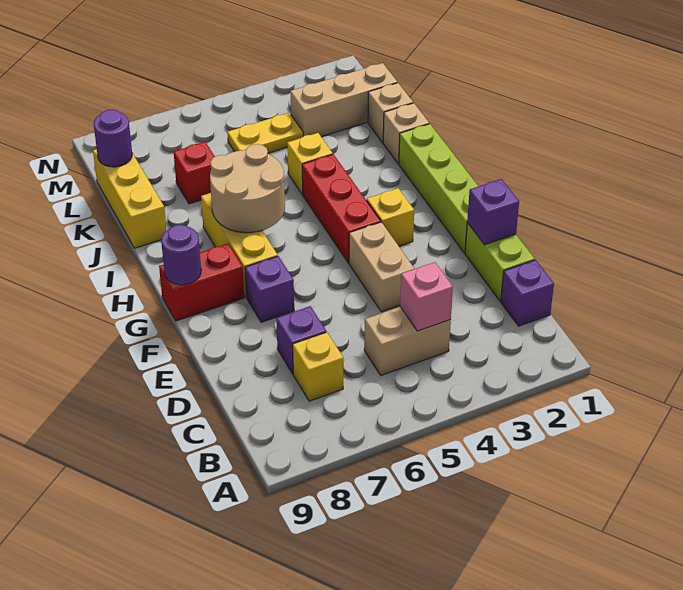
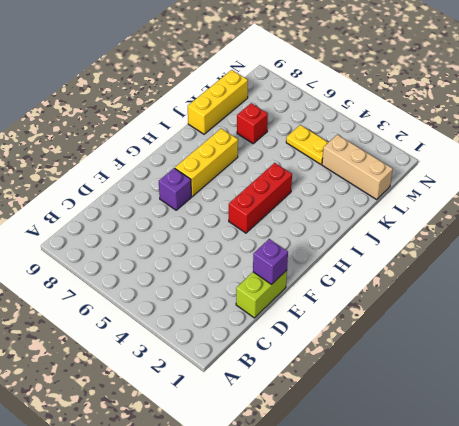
none -> purple brick C1 level 1
none -> tan brick C4:C5 level 1
none -> yellow brick C7 level 1

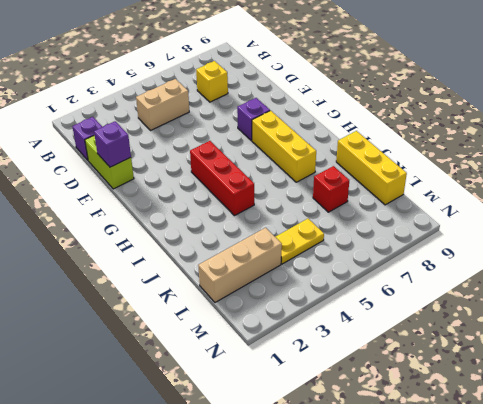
none -> purple brick D7 level 1
none -> tan brick E4:F4 level 1
none -> lime brick F1:I1 level 1

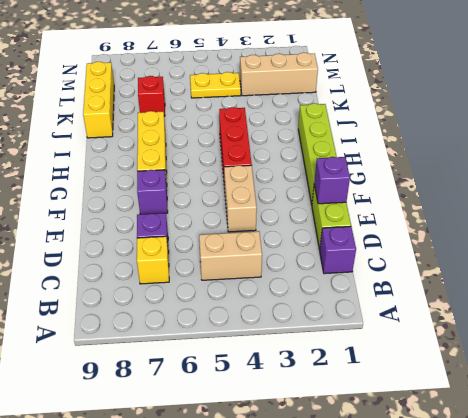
none -> yellow brick G3 level 1
none -> red brick G8:G9 level 1
none -> tan brick J1 level 1

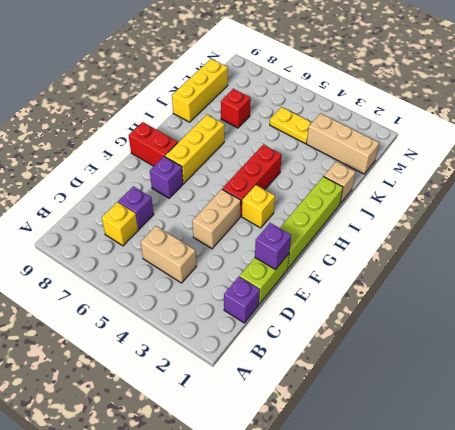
none -> yellow brick J4 level 1
none -> tan brick K1 level 1
none -> pink brick C4 level 2

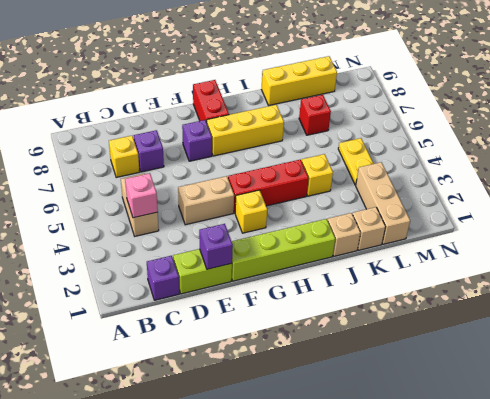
none -> purple round brick G9 level 2
none -> tan round brick H6:I7 level 2
none -> purple round brick L9 level 2

